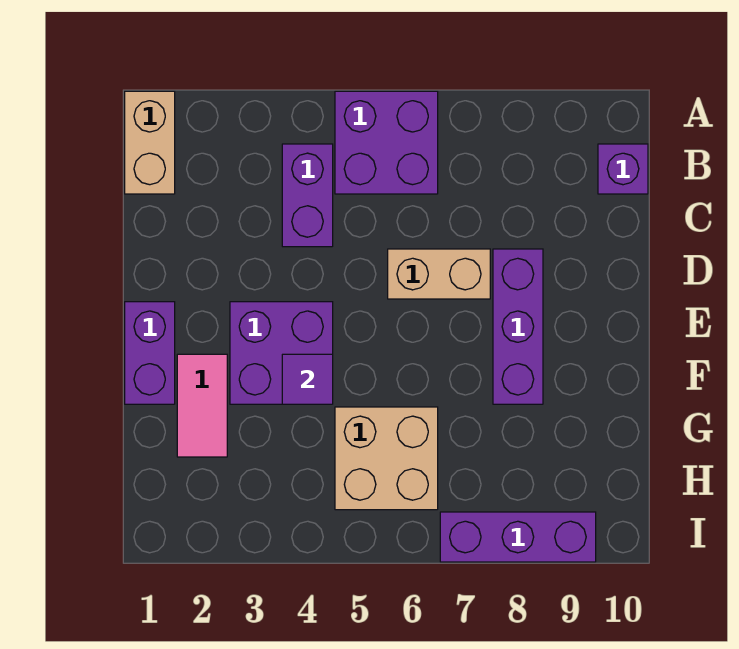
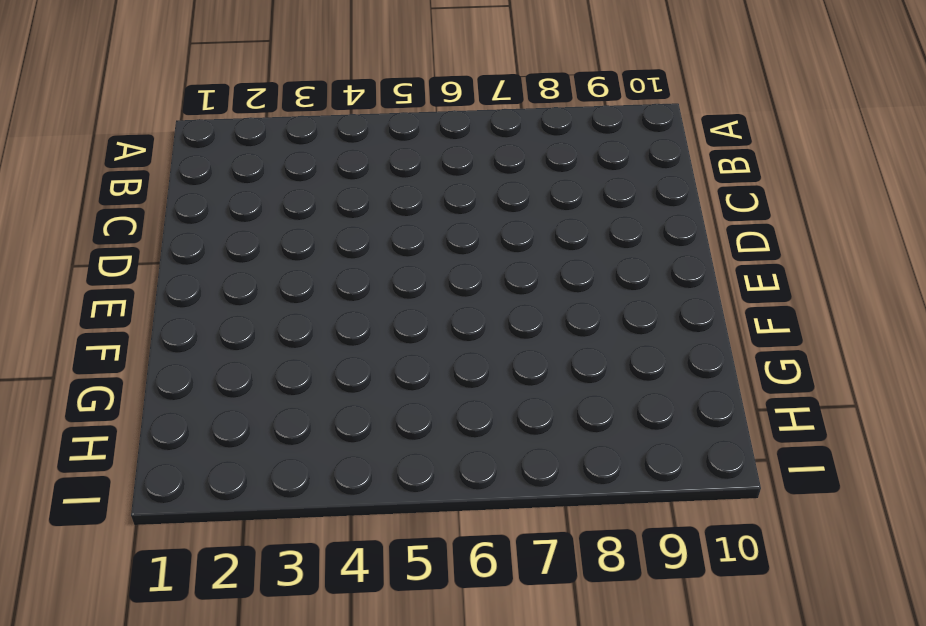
none -> tan brick A1:B1 level 1
none -> purple brick A5:B6 level 1
none -> purple brick B4:C4 level 1

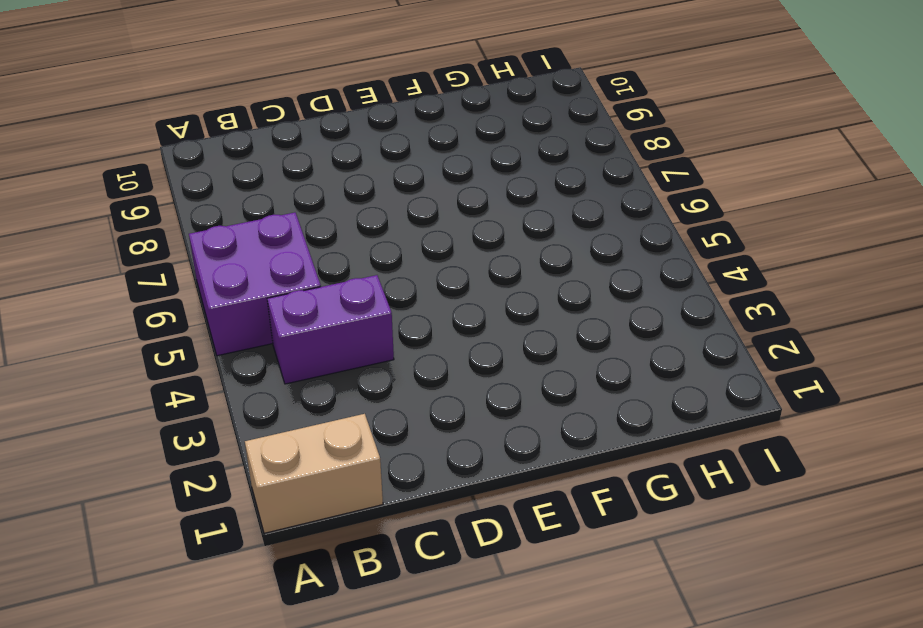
none -> purple brick B10 level 1
none -> tan brick D6:D7 level 1
none -> purple brick D8:F8 level 1

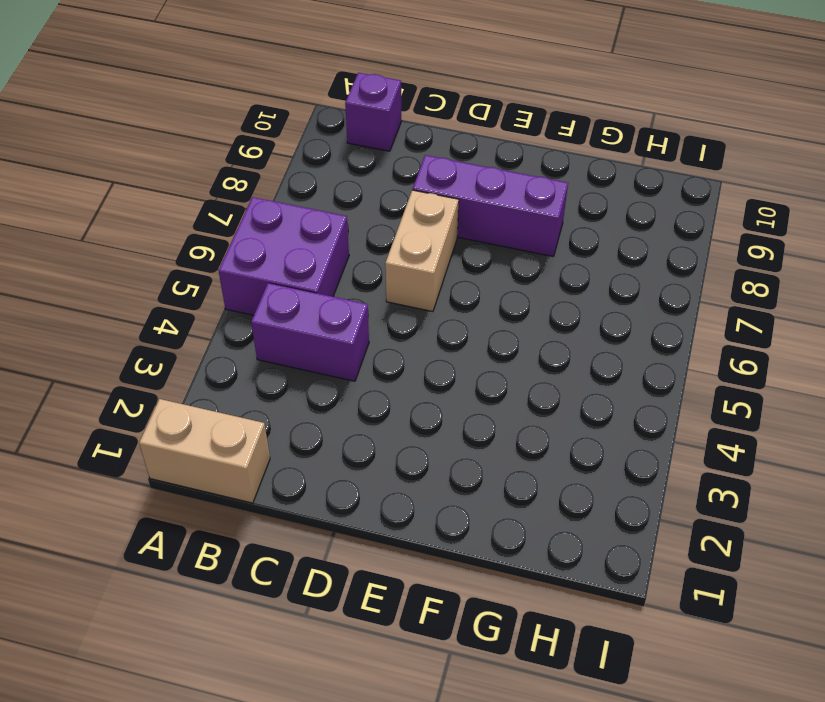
none -> purple brick E1:F1 level 1
none -> purple brick E3:F4 level 1
none -> pink tile F2:G2 level 1

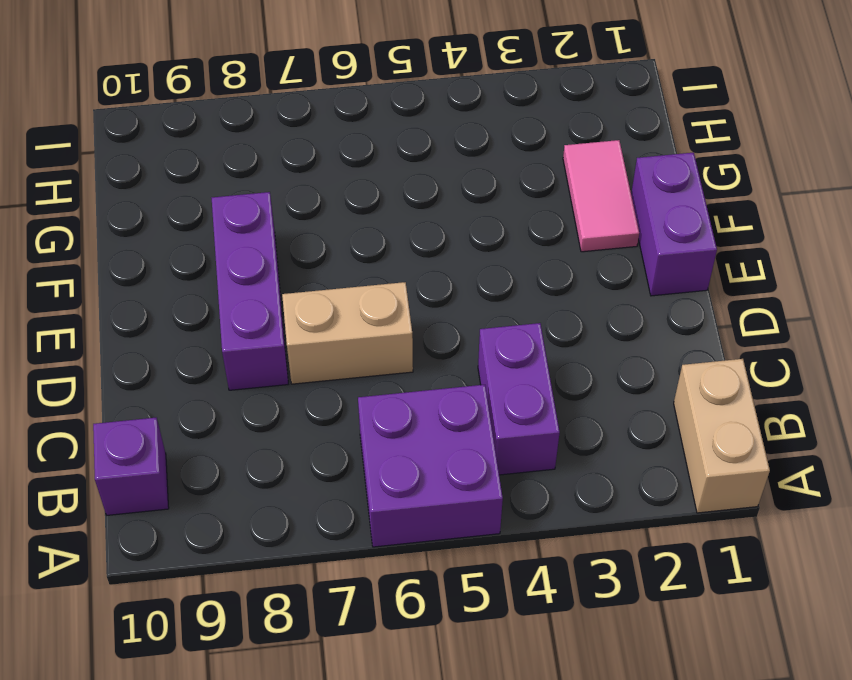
none -> purple brick E3:F4 level 1
none -> tan brick G5:H6 level 1
none -> purple brick I7:I9 level 1

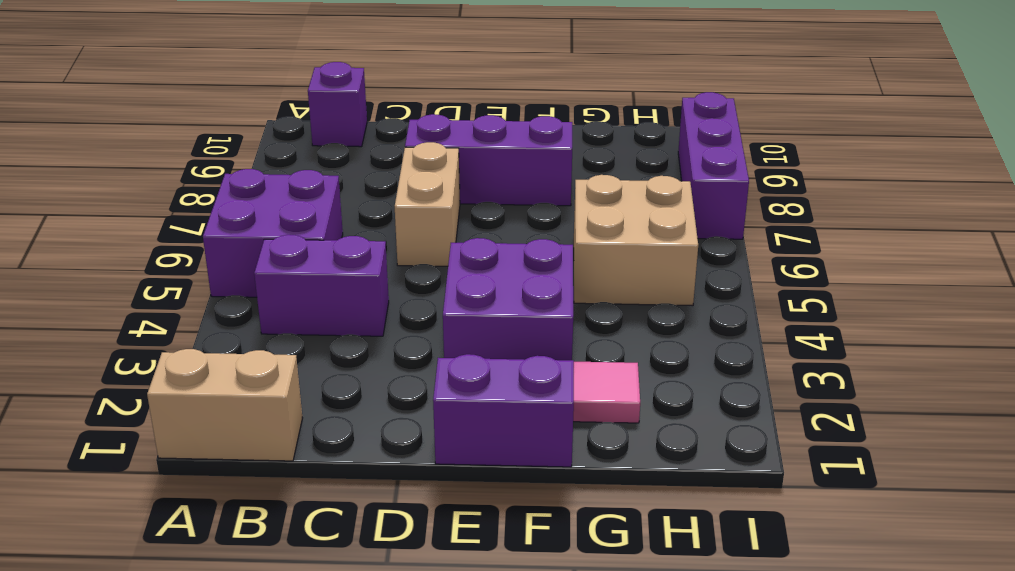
none -> purple tile F4 level 2

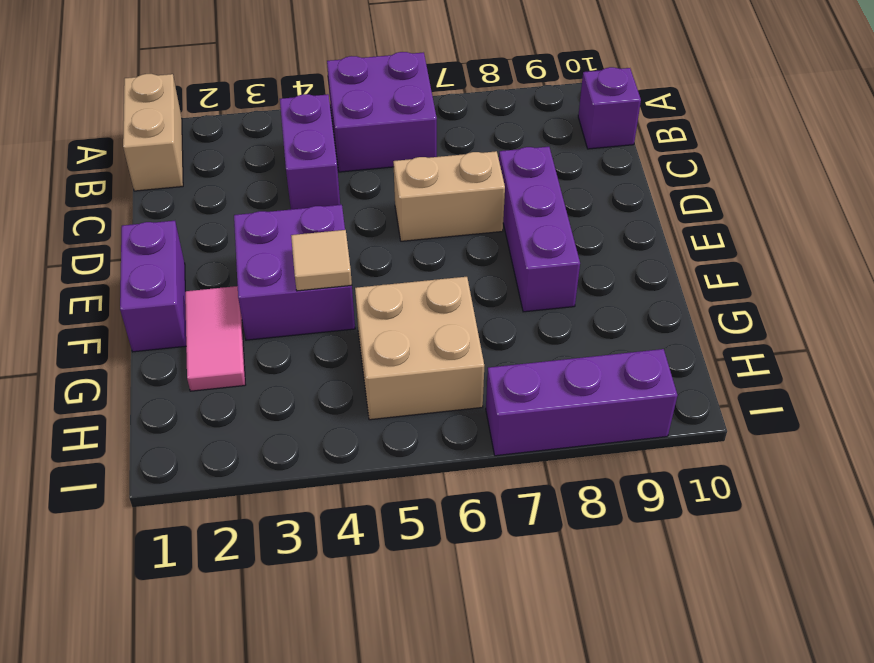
tan tile F4 level 2 -> purple tile F4 level 2

